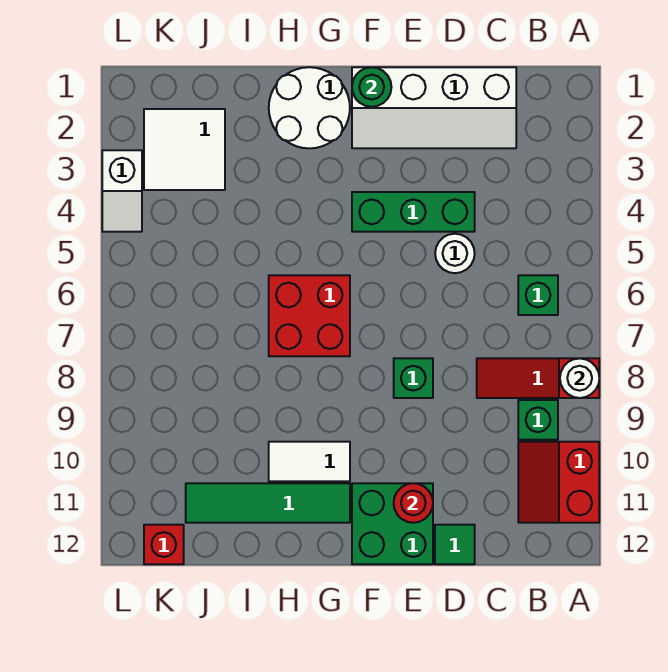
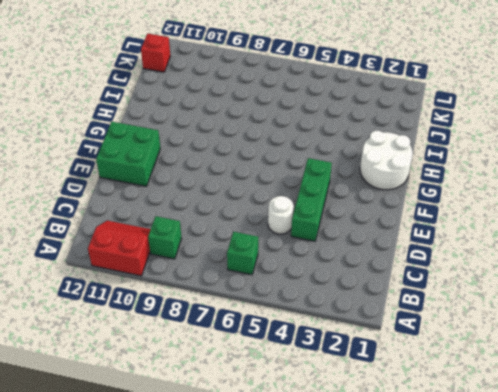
none -> red slope A8:C8 level 1 top A
none -> white slope C1:F2 level 1 top 1
none -> green tile D12 level 1

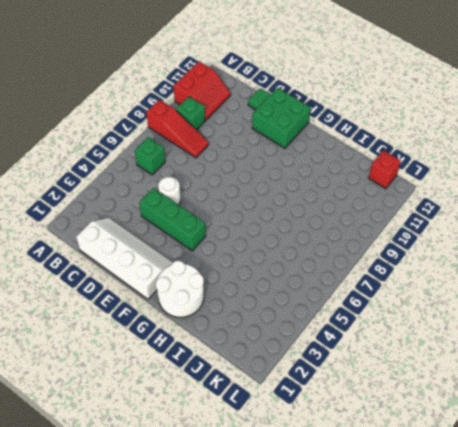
none -> green brick E8 level 1
none -> red brick G6:H7 level 1
none -> white tile G10:H10 level 1

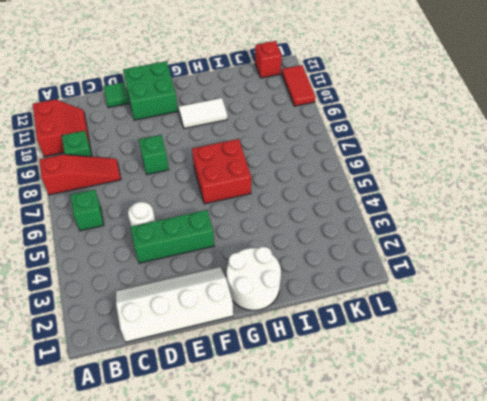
red tile L10:L11 level 1 -> none
none -> green tile G11:J11 level 1
none -> white tile J2:K3 level 1
none -> white slope L3:L4 level 1 top 3

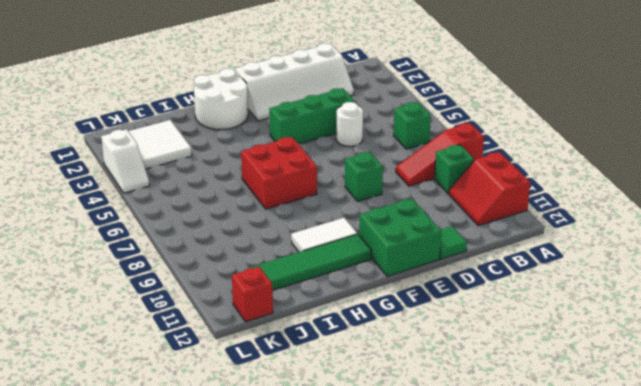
none -> white round brick A8 level 2
none -> red round brick E11 level 2
none -> green round brick F1 level 2

